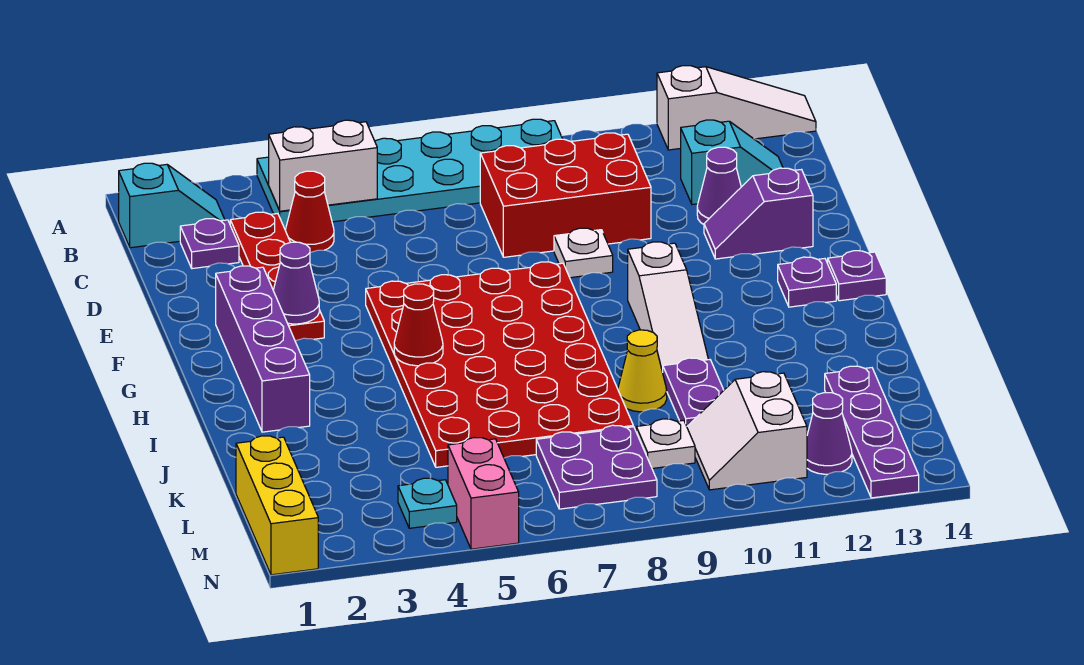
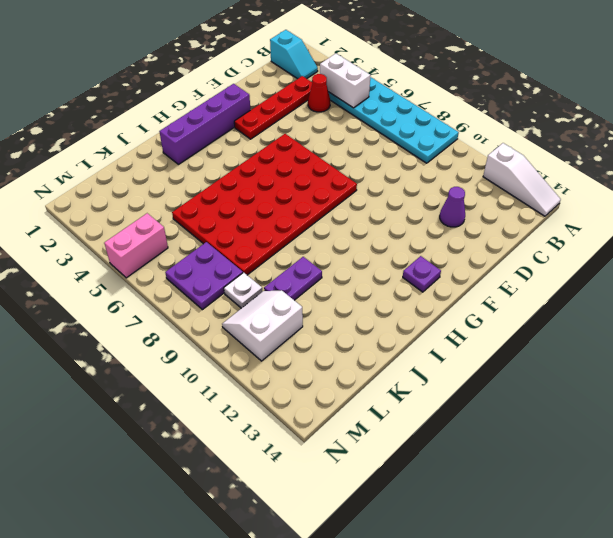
none -> purple plate C2 level 1
none -> red brick C8:D10 level 1
none -> cyan slope C12:C13 level 1 top 12

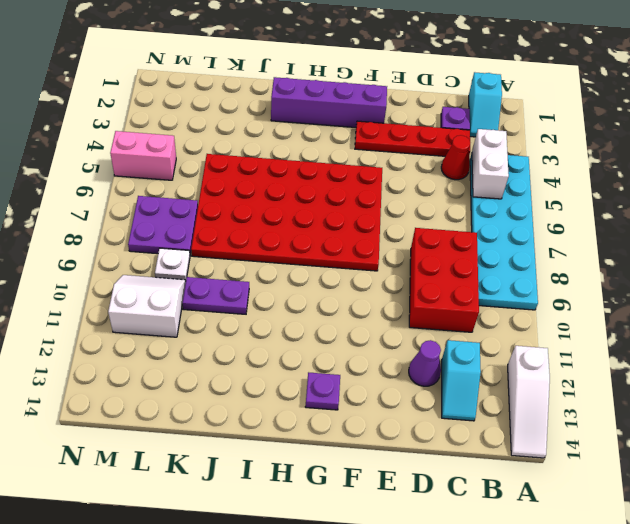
none -> white plate E9 level 1
none -> purple slope E12:E13 level 1 top 13
none -> white slope G10:I10 level 1 top G

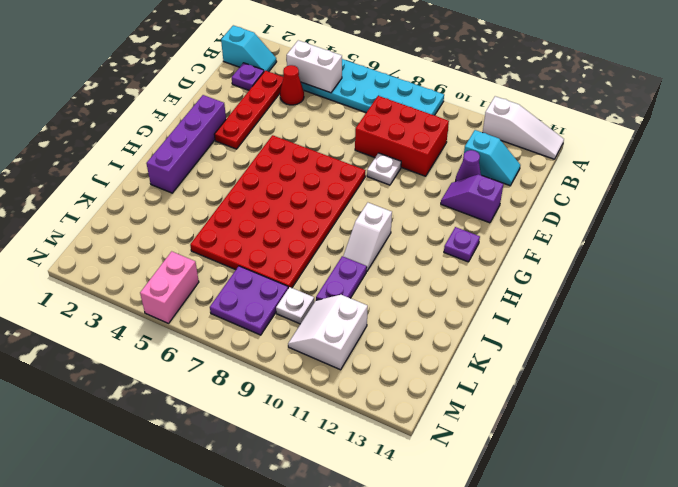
white slope H10:I10 level 1 top H -> white slope G10:I10 level 1 top G
none -> purple plate G14 level 1
none -> yellow cone J9 level 1
none -> purple plate K13:N13 level 1

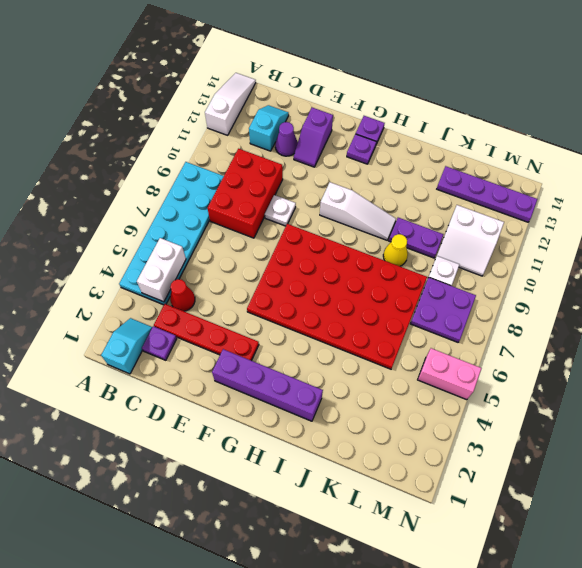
none -> yellow brick L1:N1 level 1
none -> cyan plate M4 level 1
none -> purple cone M12 level 1

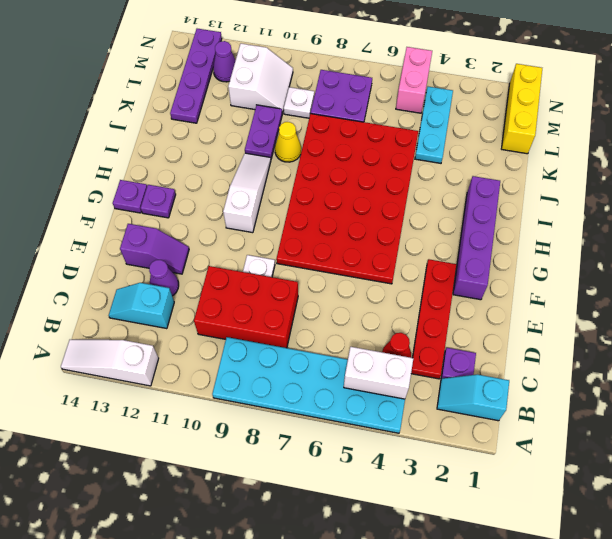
cyan plate K4:M4 level 1 -> cyan plate M4 level 1
none -> purple cone F3 level 2
none -> red cone H5 level 2

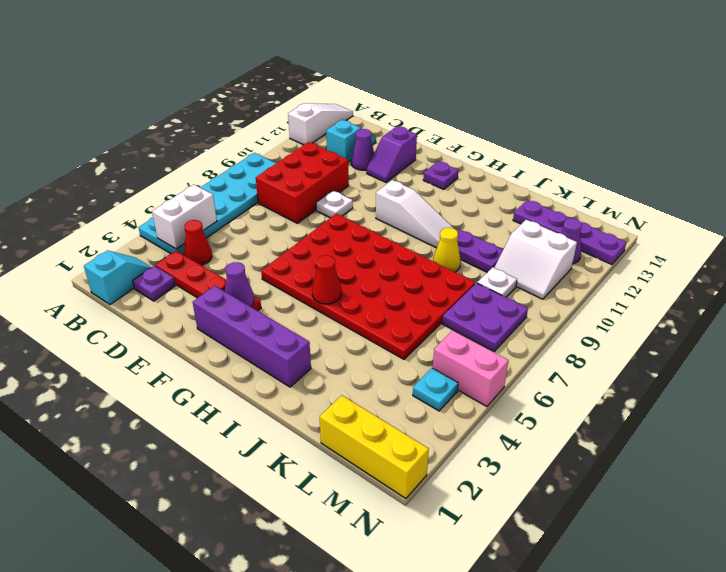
none -> purple plate G14 level 1

